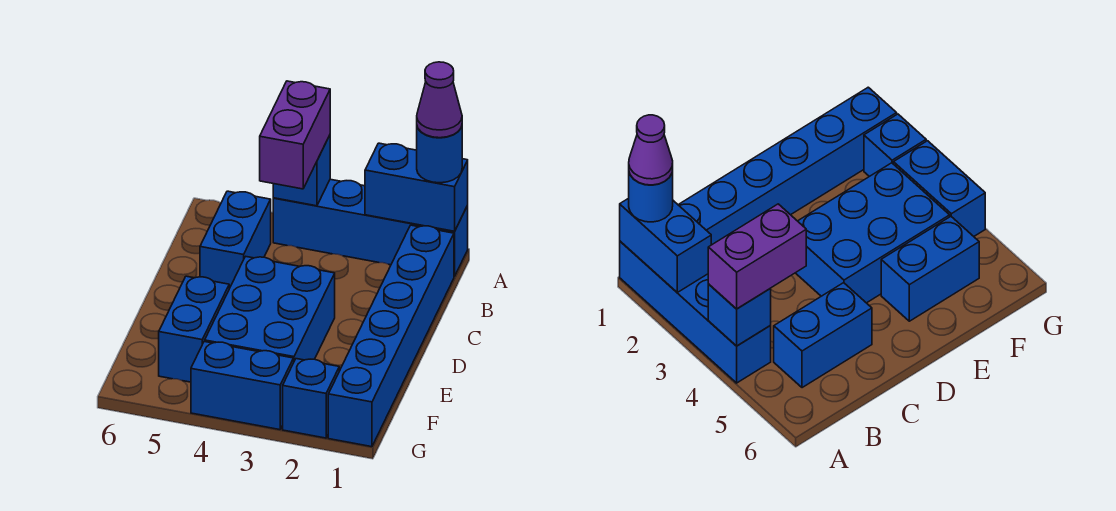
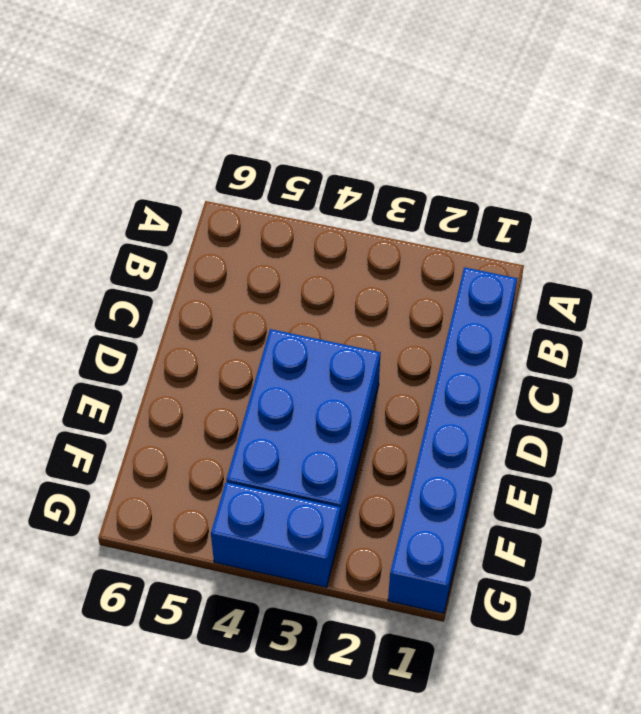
none -> blue brick A1:A4 level 1
none -> blue brick B5:C5 level 1
none -> blue brick E5:F5 level 1

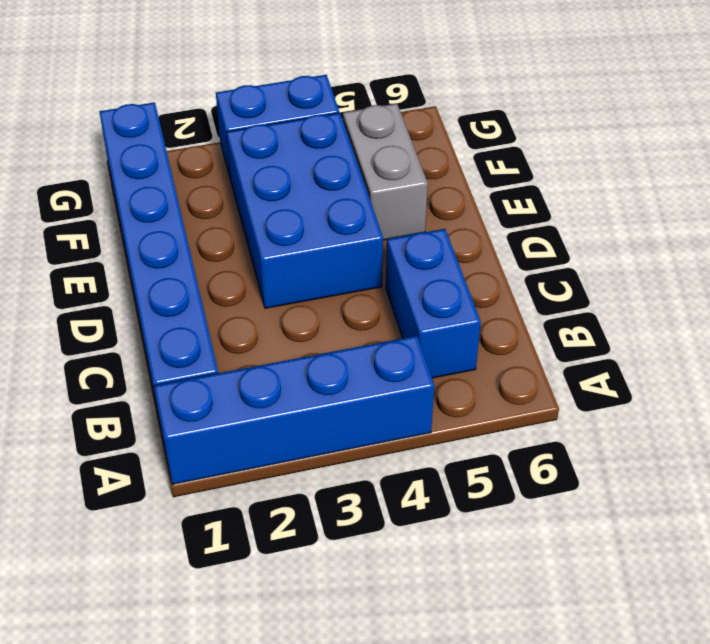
grey brick E5:F5 level 1 -> blue brick E5:F5 level 1
none -> blue brick G2 level 1
none -> blue brick A1:A2 level 2
none -> blue brick A4 level 2

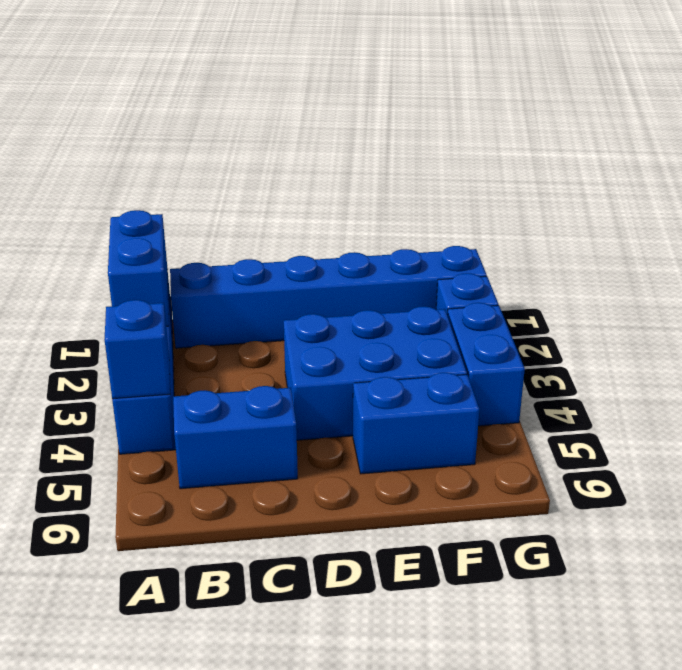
none -> blue round brick A1 level 3
none -> purple brick A4:B4 level 3
none -> purple cone A1 level 4

